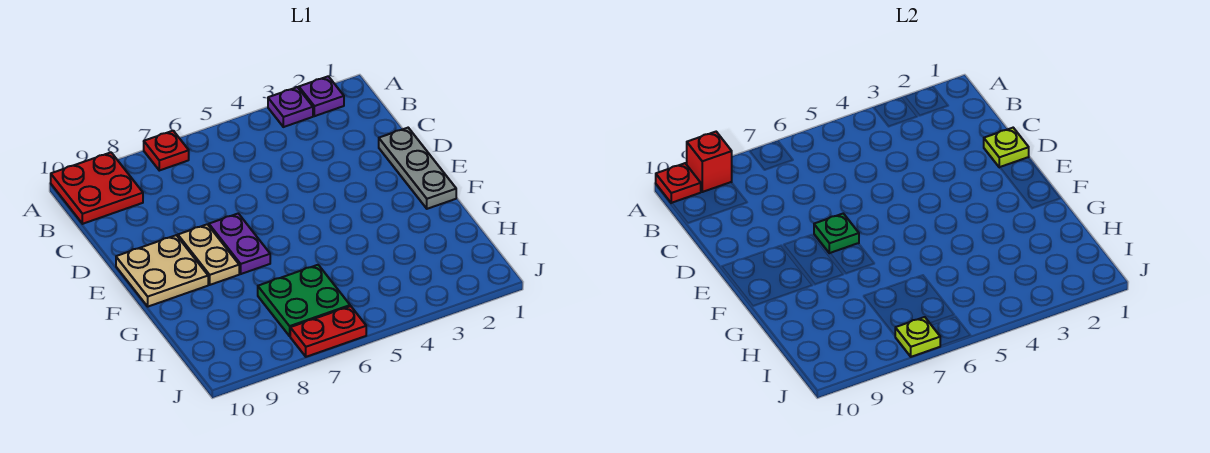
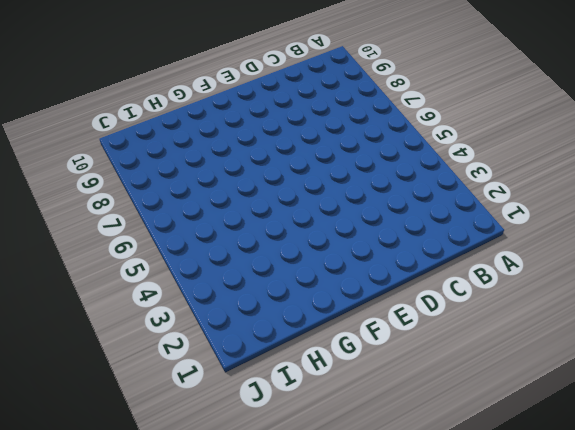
none -> purple plate A2 level 1
none -> purple plate A3 level 1
none -> red plate A7 level 1

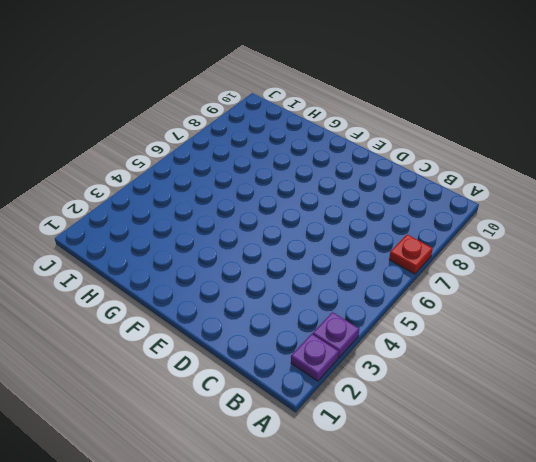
none -> red plate A9:B10 level 1
none -> grey plate D1:F1 level 1
none -> purple plate E7:F7 level 1

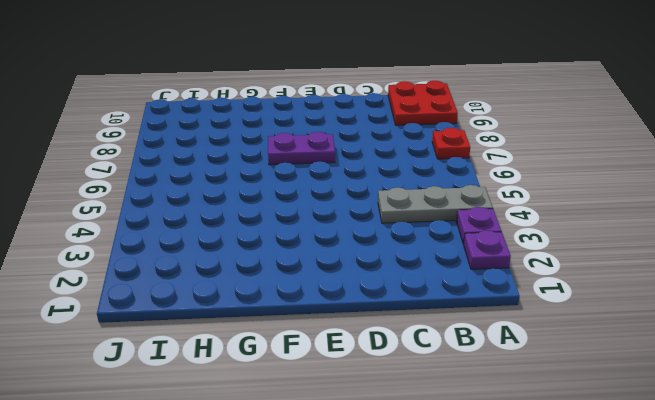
grey plate A4:C4 level 1 -> grey plate D1:F1 level 1
none -> tan plate E8:F8 level 1
none -> tan plate E9:F10 level 1
none -> green plate H6:I7 level 1

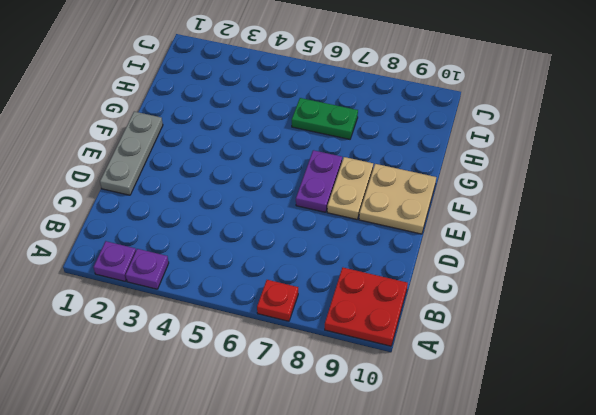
green plate H6:H7 level 1 -> green plate H6:I7 level 1
none -> red plate J6:J7 level 1
none -> red brick A9 level 2
none -> red plate A10 level 2

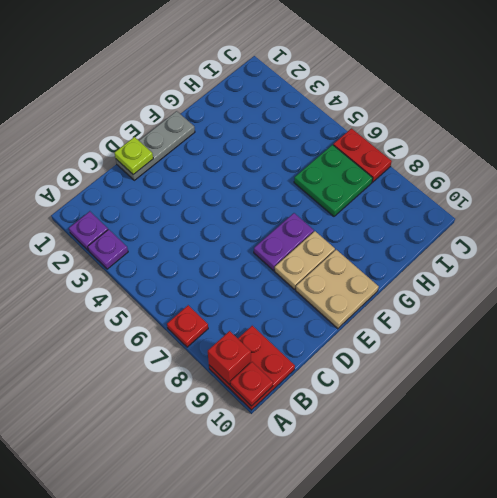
none -> green plate E7 level 2
none -> lime plate J7 level 2

